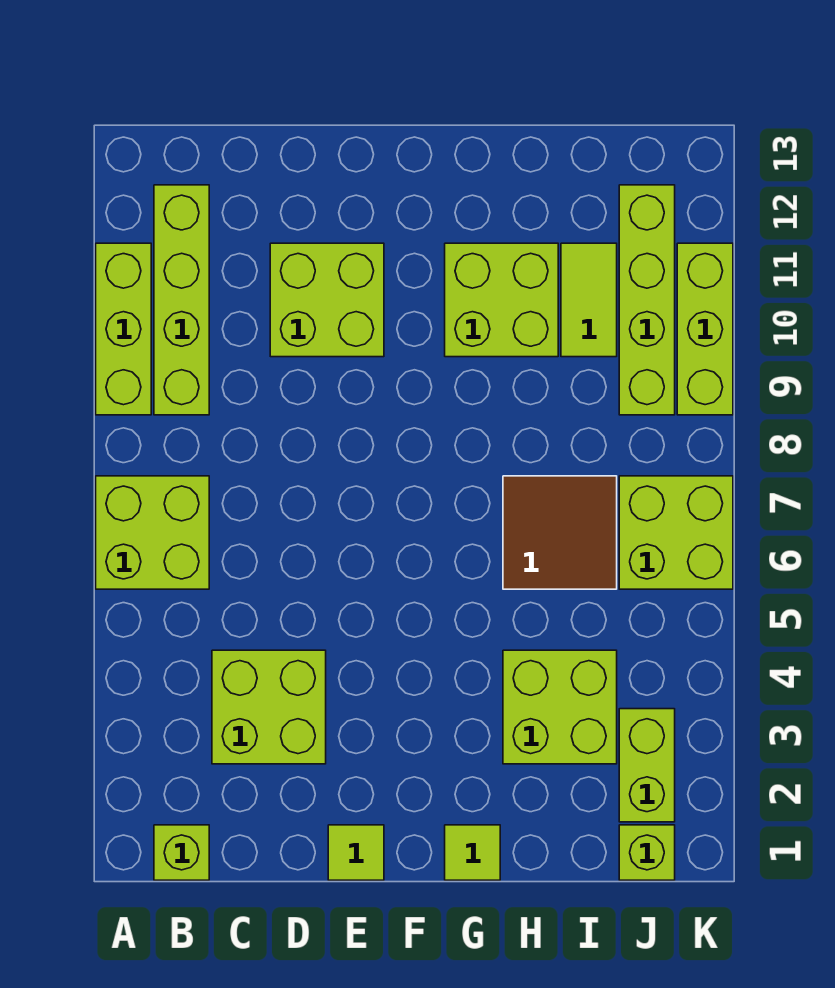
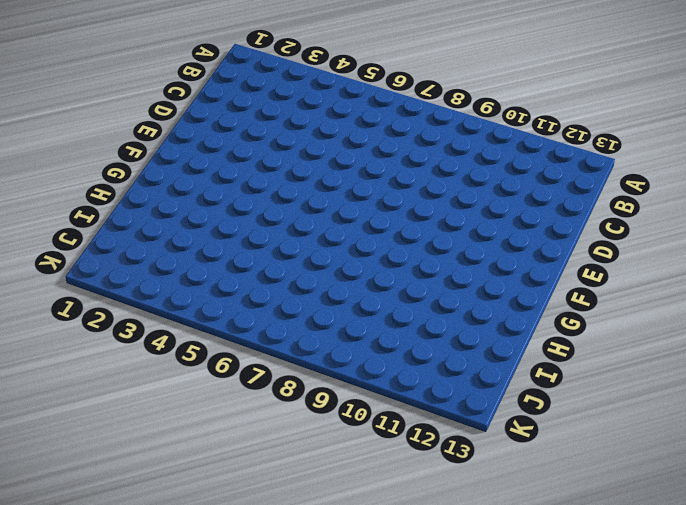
none -> lime brick A6:B7 level 1
none -> lime brick A9:A11 level 1
none -> lime brick B1 level 1

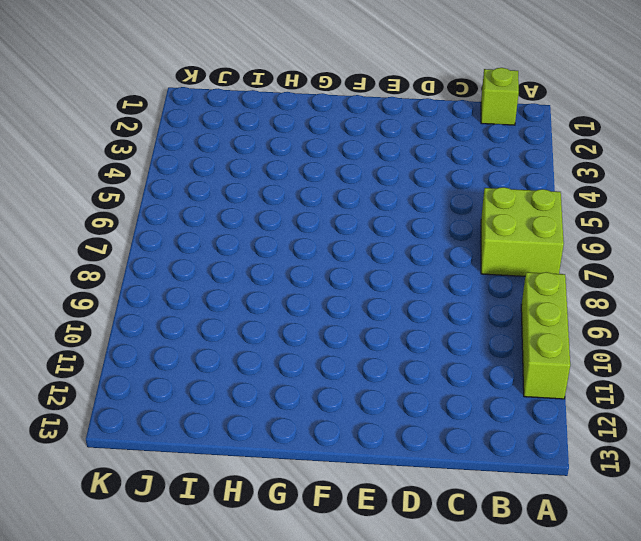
none -> lime brick B9:B12 level 1
none -> lime brick C3:D4 level 1
none -> lime brick D10:E11 level 1

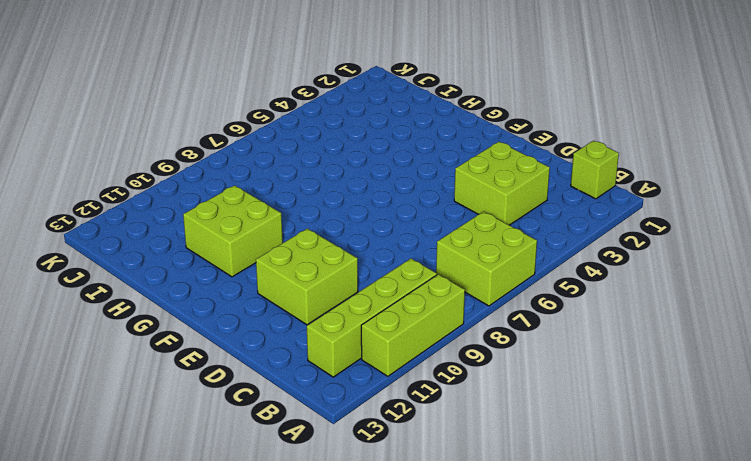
none -> lime tile E1 level 1
none -> lime tile G1 level 1
none -> lime brick H3:I4 level 1

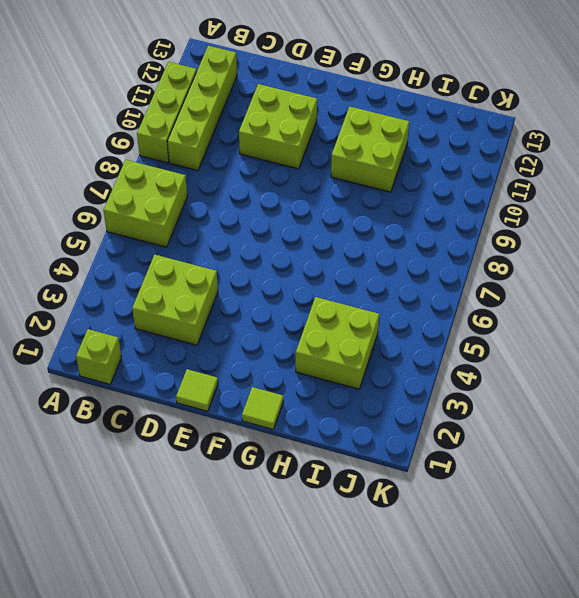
none -> brown tile H6:I7 level 1
none -> lime tile I10:I11 level 1
none -> lime brick J1 level 1

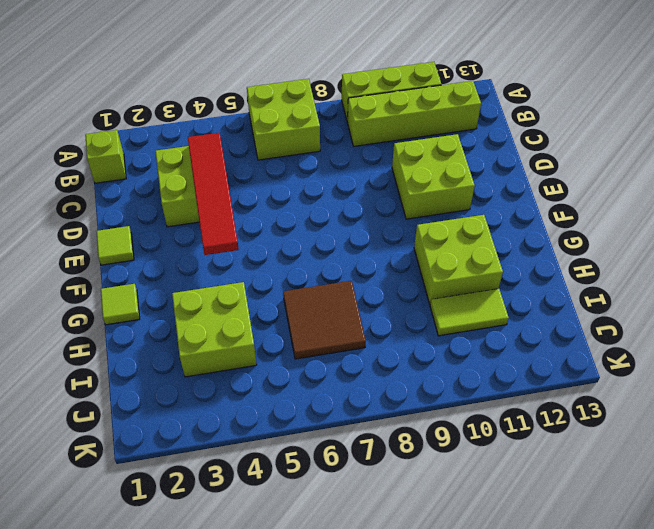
red tile C4:F4 level 2 -> none
none -> lime brick J1 level 1
none -> lime brick J2:J3 level 1
none -> lime brick J6:K7 level 1

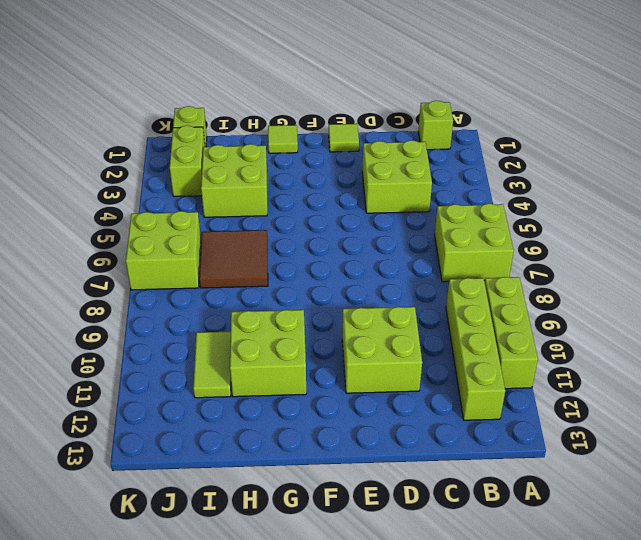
none -> lime brick J9:J12 level 1
none -> lime brick K9:K11 level 1

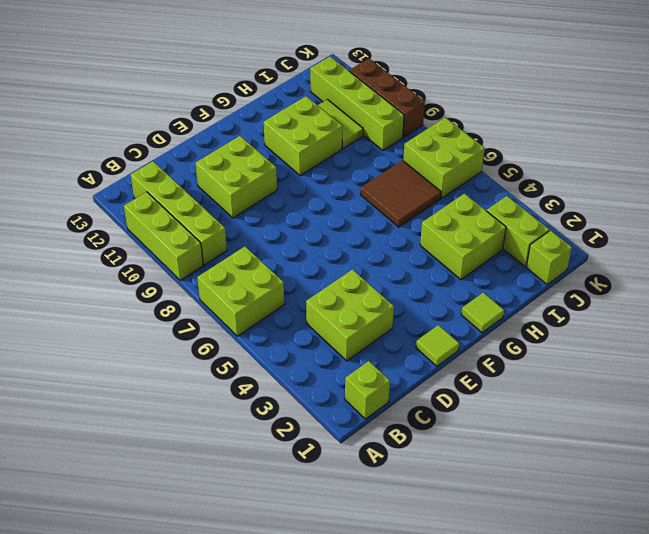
brown brick K9:K11 level 1 -> lime brick K9:K11 level 1

